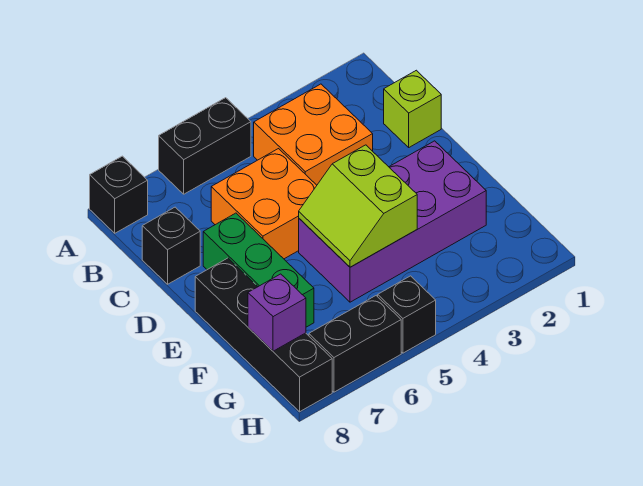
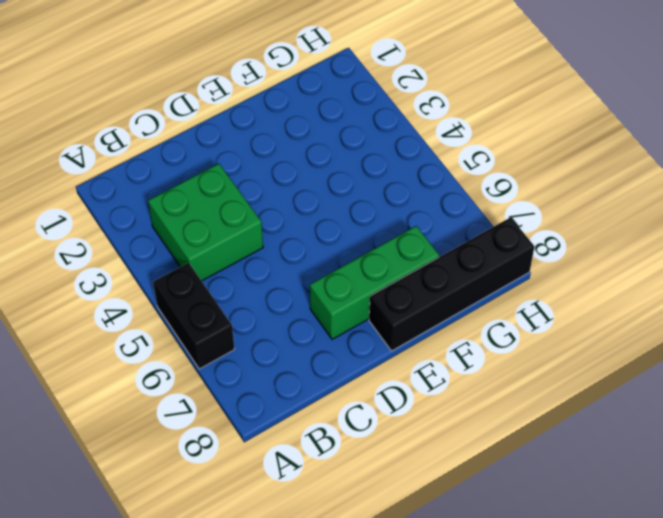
green brick B3:C4 level 1 -> orange brick B3:C4 level 1
none -> black brick A8 level 1
none -> lime brick C1 level 1
none -> orange brick C5:D6 level 1

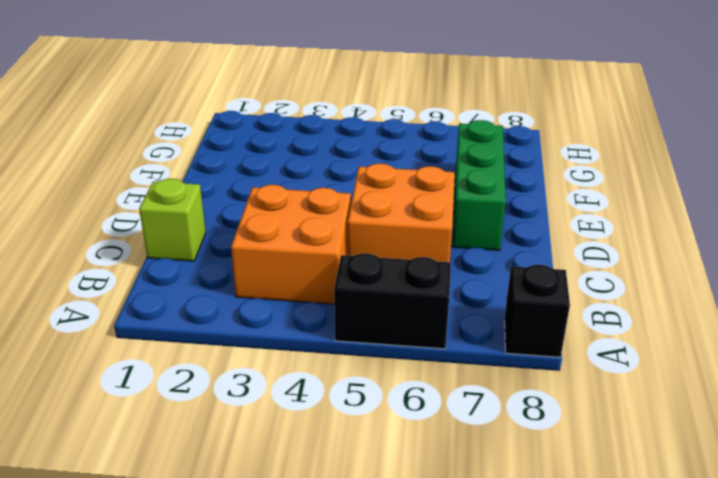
none -> black brick C8 level 1
none -> purple brick E2:F5 level 1
none -> black brick E8:H8 level 1

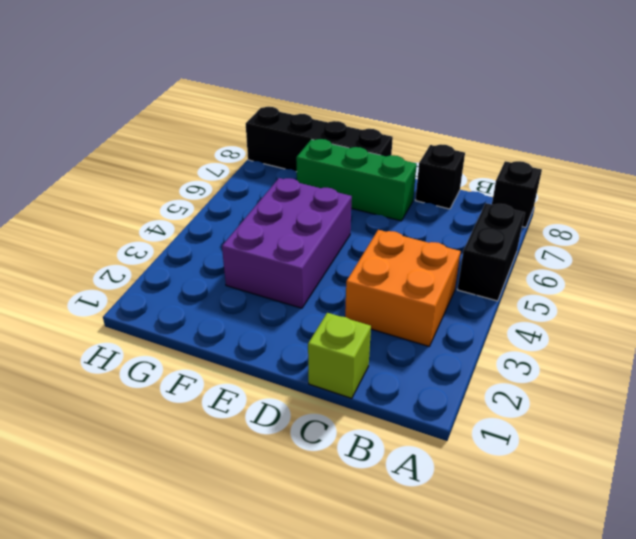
purple brick E3:F5 level 1 -> purple brick E2:F5 level 1
none -> orange brick C5:D6 level 1
none -> black brick H5 level 1
none -> black brick H6:H7 level 1

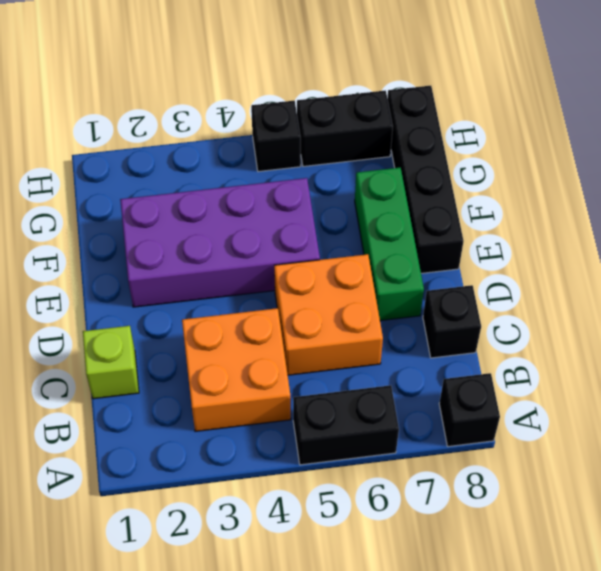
none -> lime slope E4:F5 level 2 top 4
none -> purple brick G8 level 2

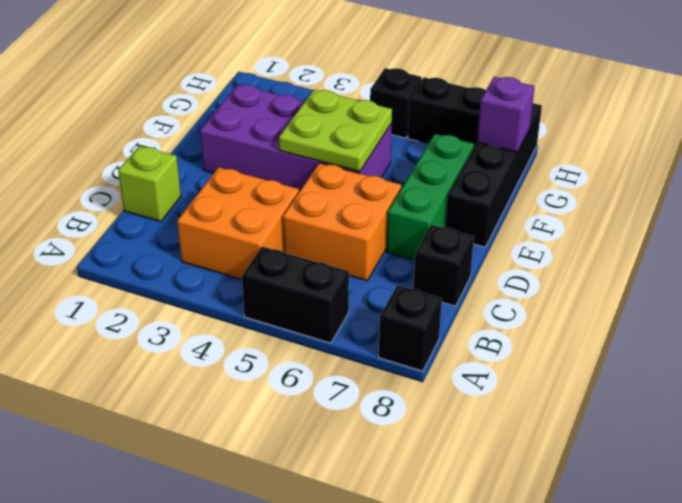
lime plate E4:F5 level 2 -> lime slope E4:F5 level 2 top 4

